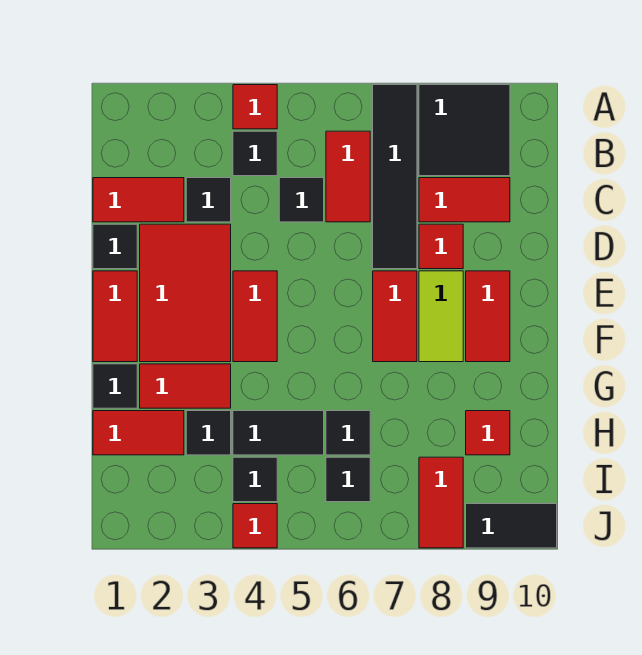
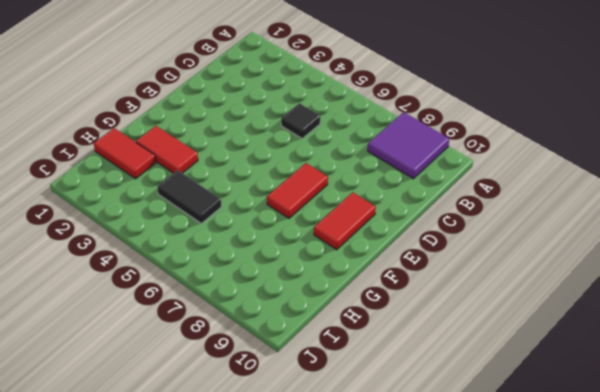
purple tile A8:B9 level 1 -> black tile A8:B9 level 1
none -> red tile A4 level 1
none -> black tile A7:D7 level 1
none -> black tile B4 level 1

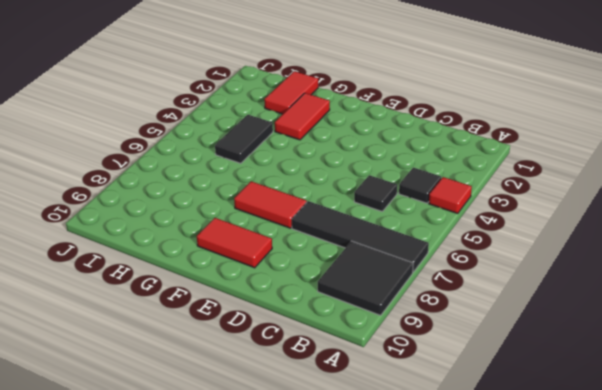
none -> red tile B6:C6 level 1
none -> red tile C1:C2 level 1
none -> black tile C3 level 1

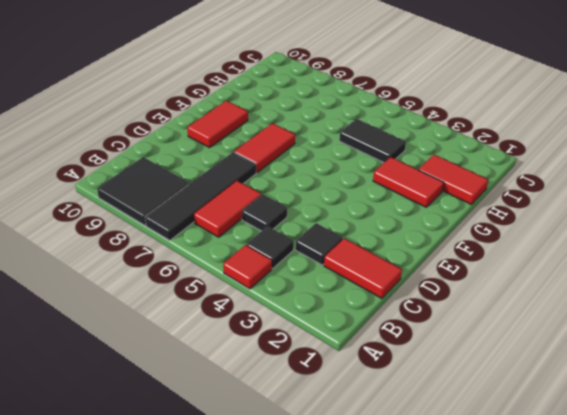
none -> red tile C8:C9 level 1
none -> black tile D1 level 1
none -> red tile D2:F3 level 1

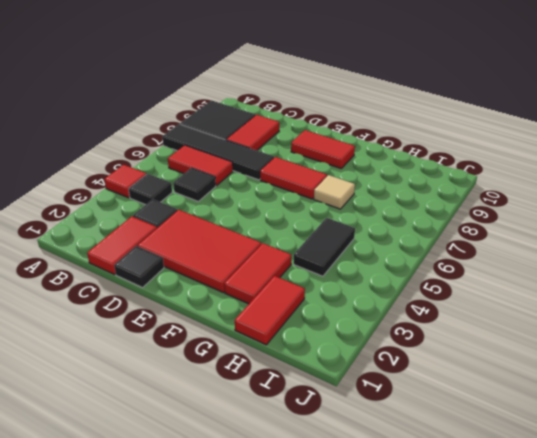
tan tile G7 level 1 -> none
none -> red tile D8 level 1
none -> red tile E1:F1 level 1
none -> red tile E4:F4 level 1

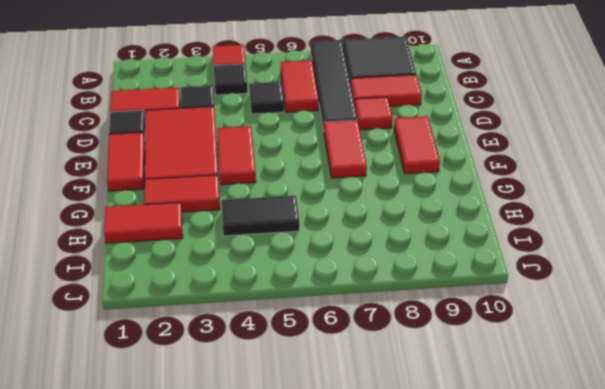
none -> lime tile E8:F8 level 1
none -> black tile G1 level 1
none -> black tile H3 level 1

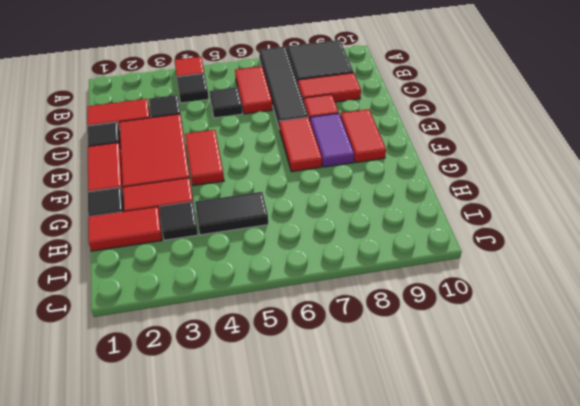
purple tile E8:F8 level 1 -> lime tile E8:F8 level 1
none -> black tile H6 level 1
none -> red tile H9 level 1
none -> black tile I4 level 1

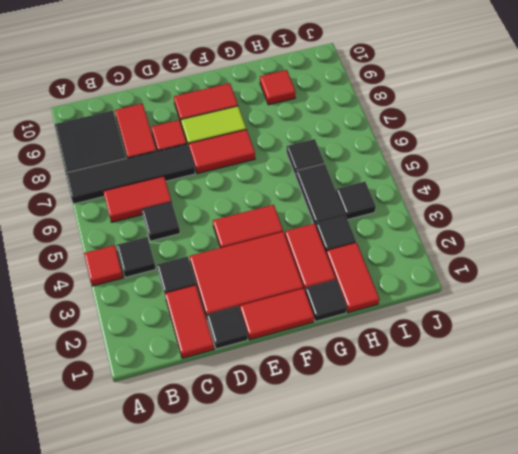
none -> black tile I6 level 1
none -> red tile I8:J8 level 1
none -> red tile J4 level 1

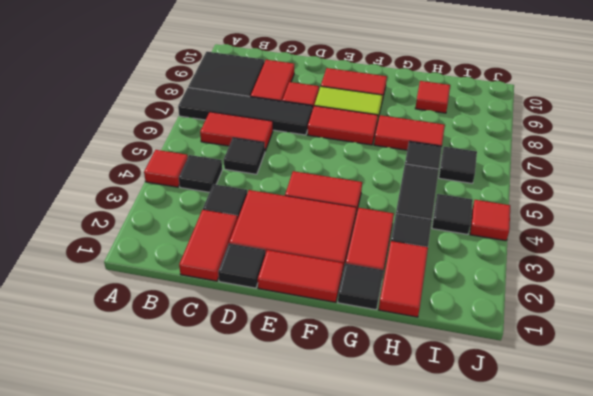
red tile G7:H7 level 1 -> red tile I8:J8 level 1
none -> black tile J9:J10 level 1

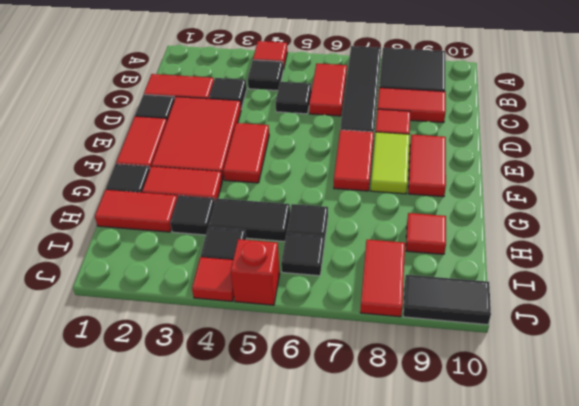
red brick J5 level 1 -> none

